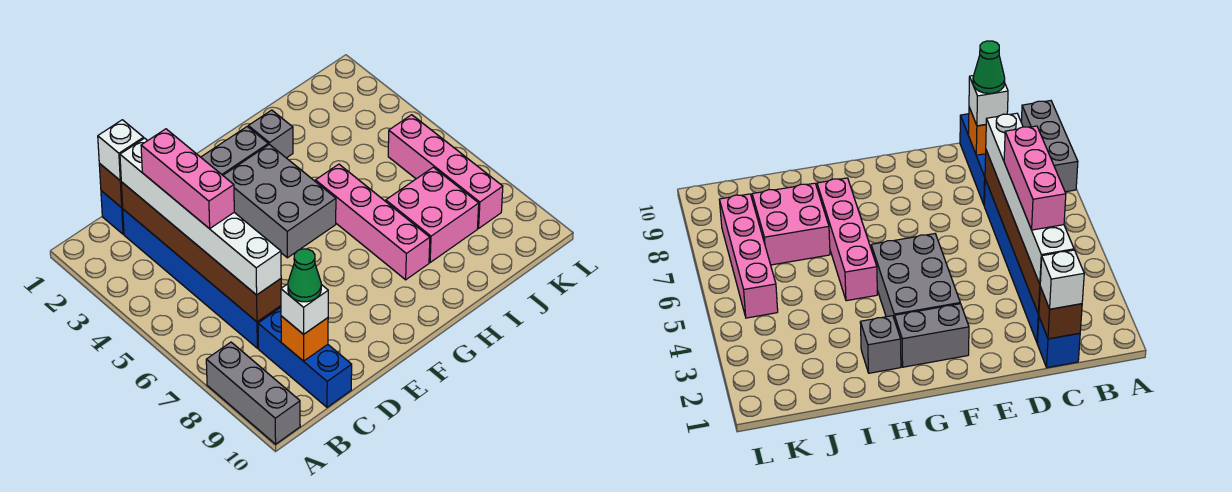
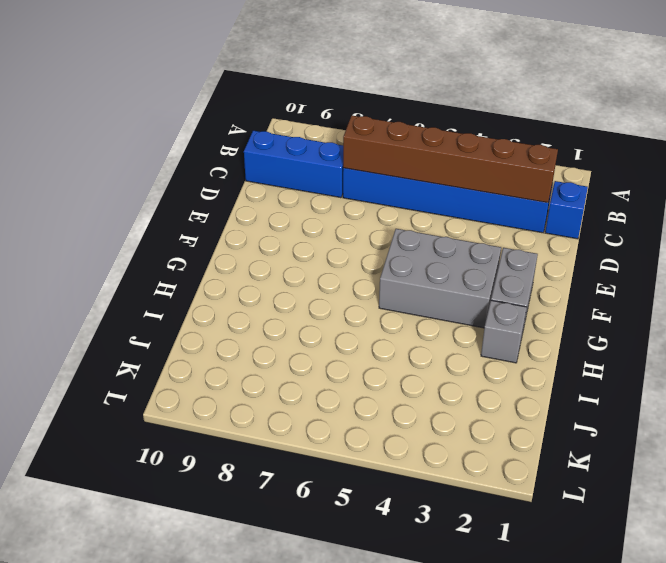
none -> grey brick A8:A10 level 1
none -> pink brick H5:H8 level 1
none -> pink brick I7:J8 level 1

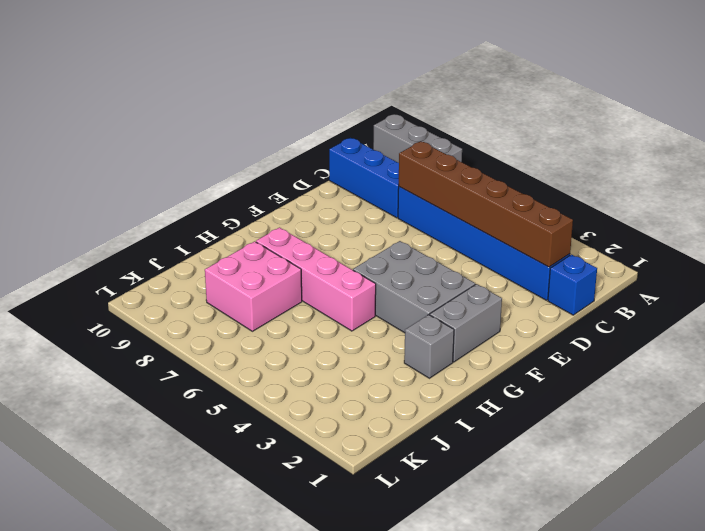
none -> pink brick K5:K8 level 1
none -> brown brick C1 level 2
none -> orange brick C9 level 2

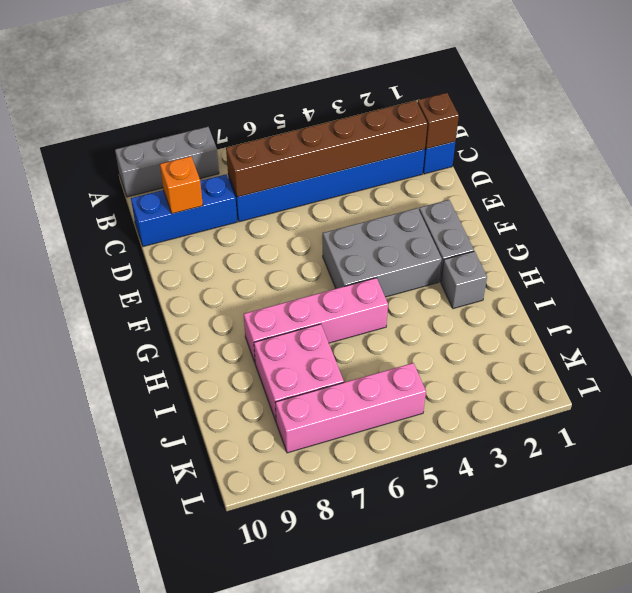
none -> white brick C1 level 3
none -> white brick C2:C7 level 3
none -> white brick C9 level 3

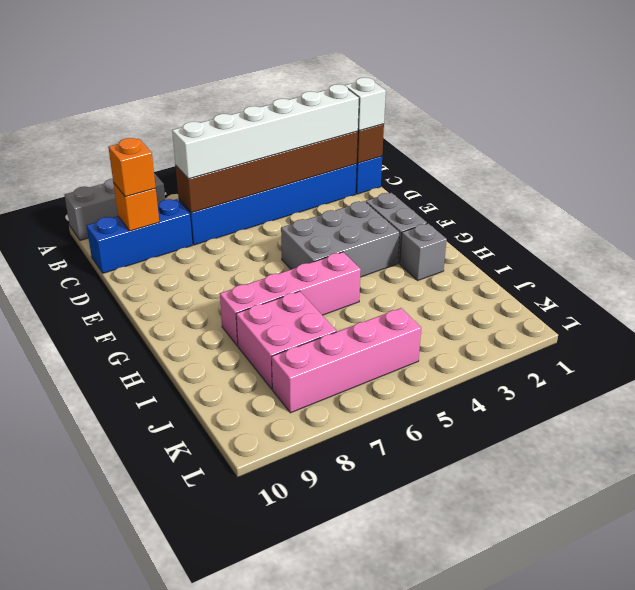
orange brick C9 level 3 -> white brick C9 level 3
none -> pink brick C3:C5 level 4
none -> green cone C9 level 4

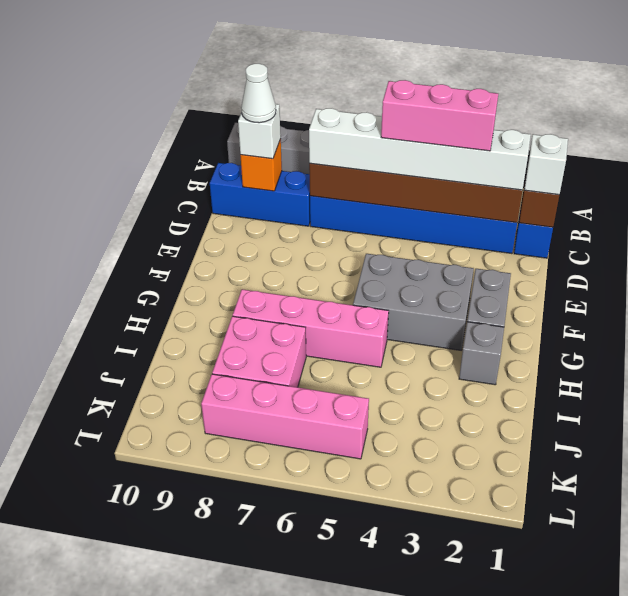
white cone C9 level 4 -> green cone C9 level 4

